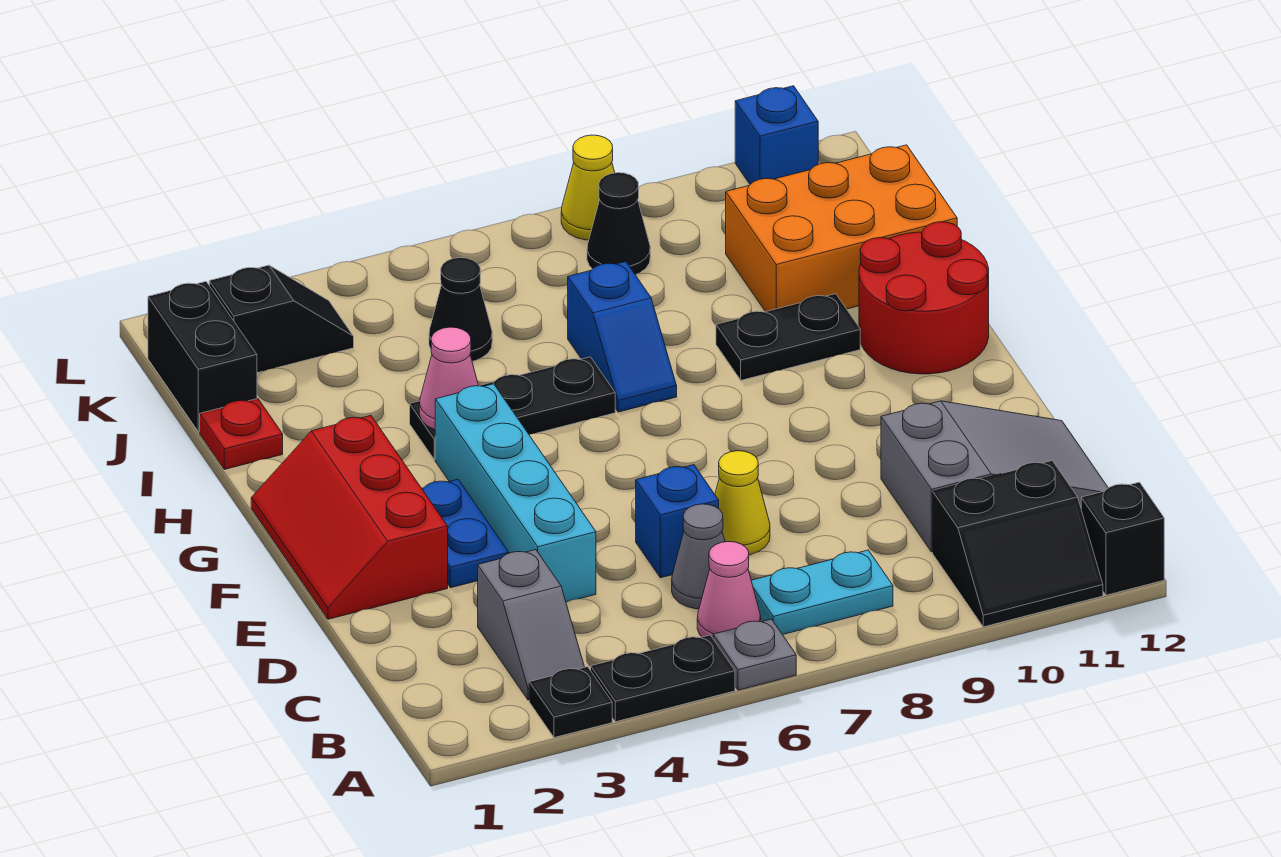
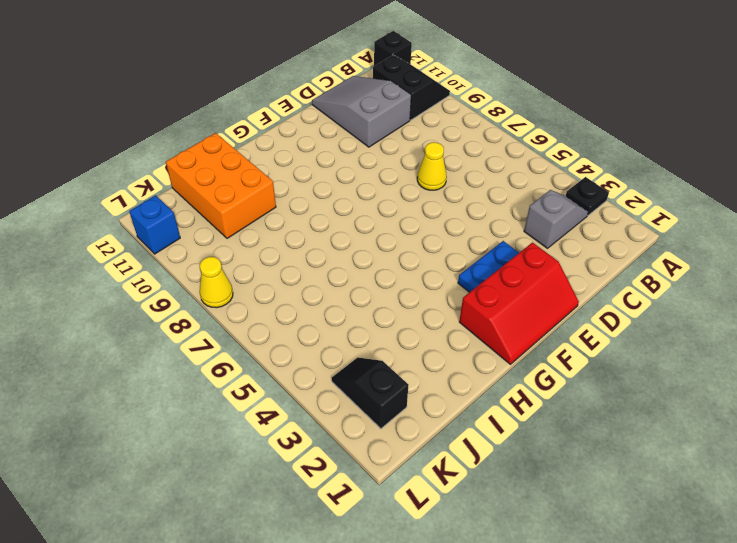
none -> black plate A4:A5 level 1
none -> grey plate A6 level 1
none -> pink cone B6 level 1

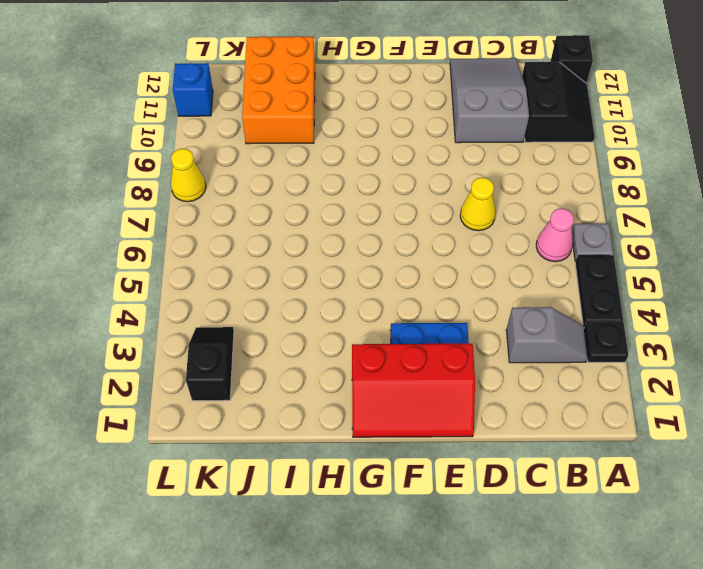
none -> cyan plate B7:B8 level 1
none -> grey cone C6 level 1
none -> cyan brick D4:G4 level 1

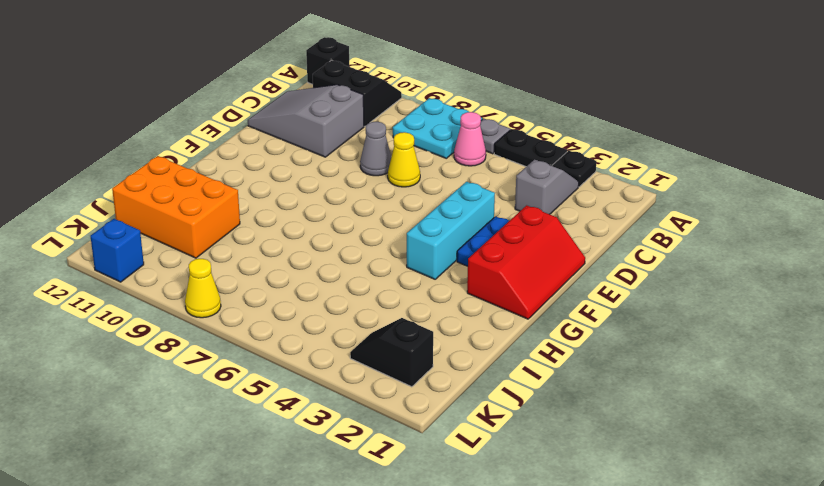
cyan plate A7:B8 level 1 -> cyan plate B7:B8 level 1
grey cone D8 level 1 -> grey cone C6 level 1
cyan brick E4:G4 level 1 -> cyan brick D4:G4 level 1
none -> blue brick D6 level 1
none -> red round brick G11:H12 level 1
none -> black plate H4:H6 level 1

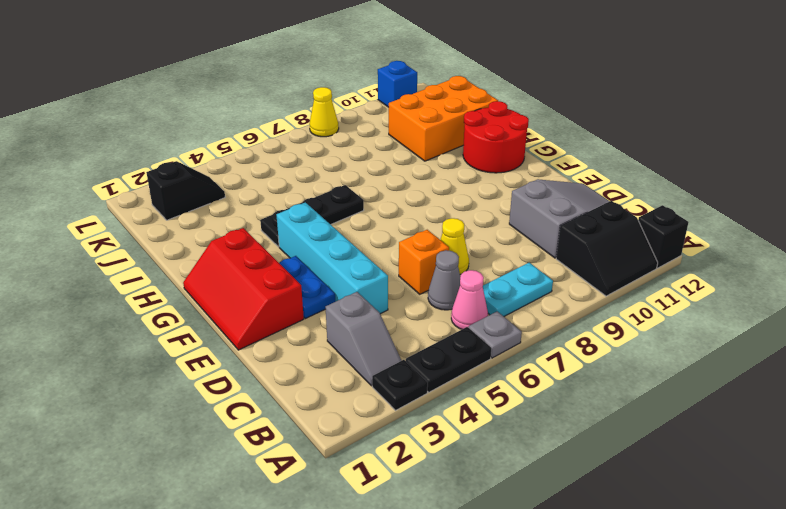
orange brick D6 level 1 -> blue brick D6 level 1
none -> blue slope H7:I7 level 1 top I
none -> black plate H9:H10 level 1
none -> red plate I1 level 1

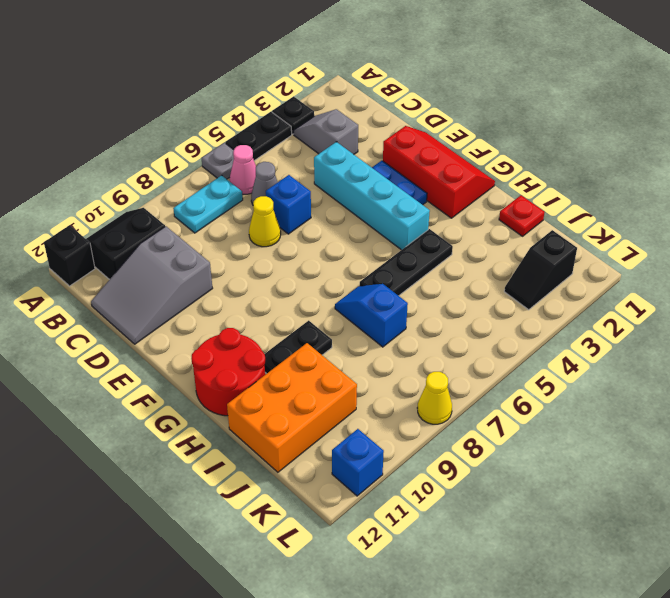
none -> black brick J1:K1 level 1
none -> black cone J5 level 1
none -> black cone K8 level 1

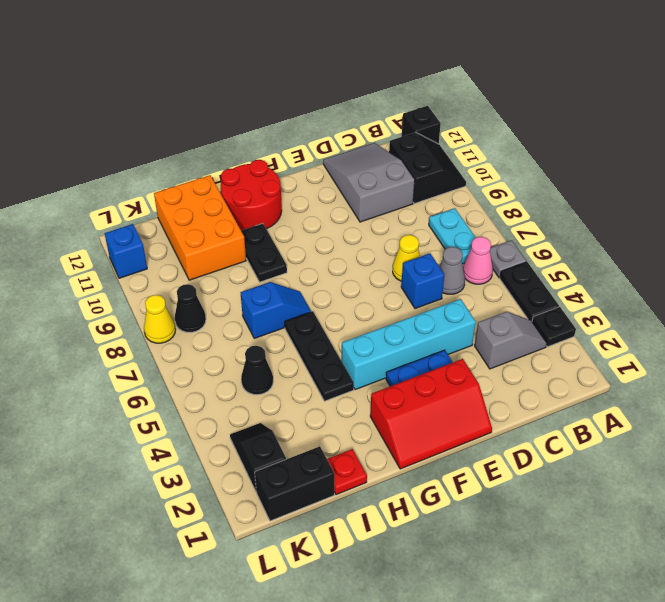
none -> pink cone H4 level 2

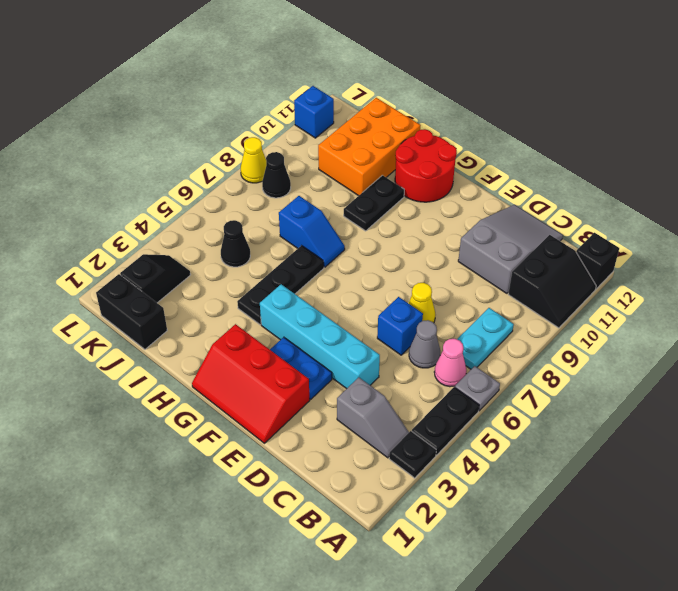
none -> red plate I1 level 1
none -> pink cone H4 level 2

